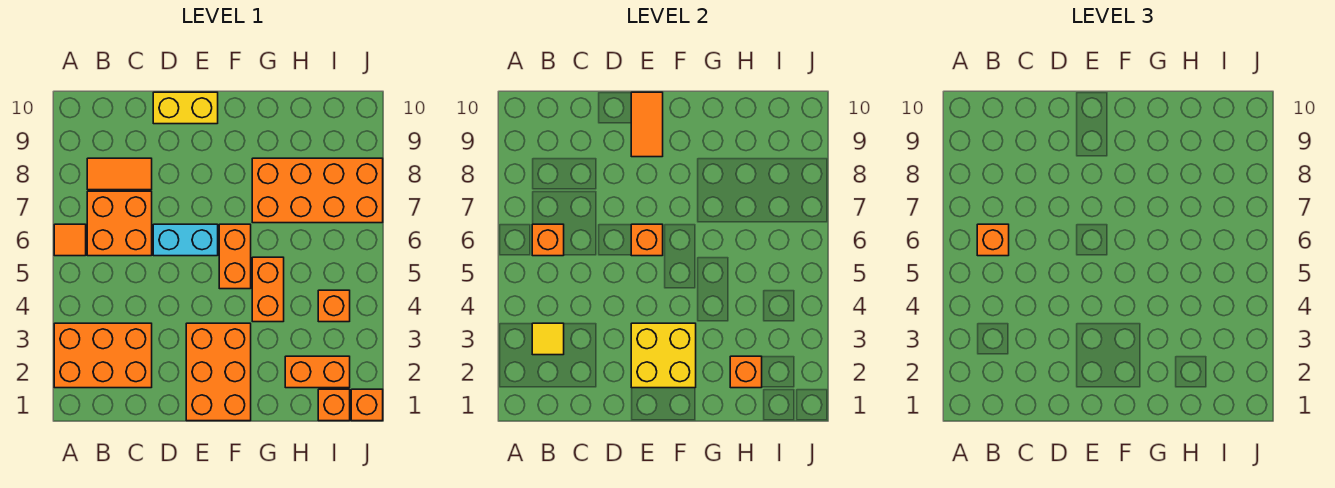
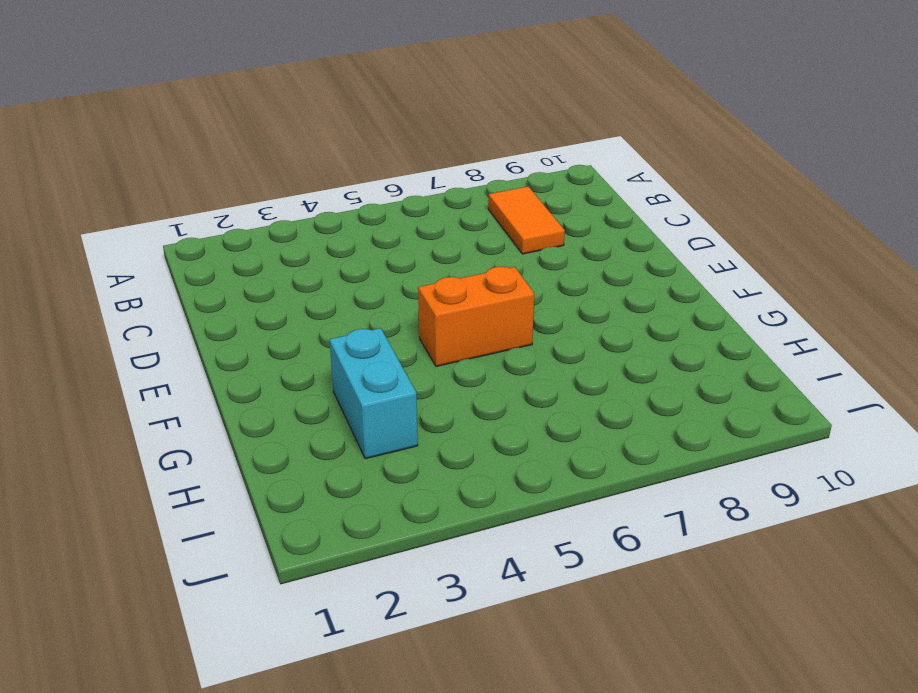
cyan brick G3:H3 level 1 -> cyan brick D6:E6 level 1
none -> orange brick A2:C3 level 1
none -> orange tile A6 level 1
none -> orange brick B6:C7 level 1

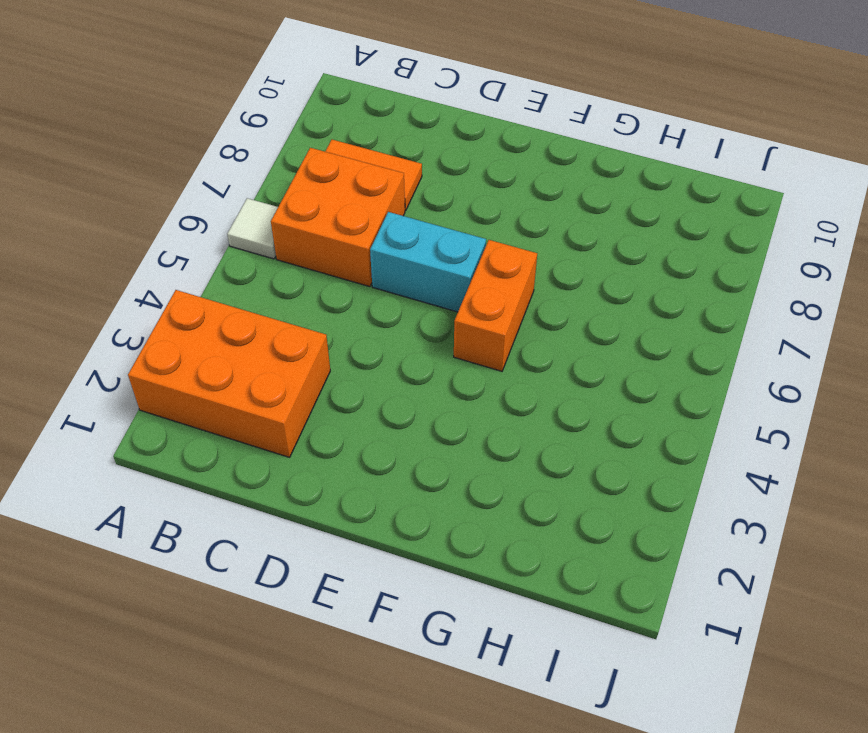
white tile A6 level 1 -> orange tile A6 level 1
none -> yellow brick D10:E10 level 1
none -> orange brick E1:F3 level 1
none -> orange brick G4:G5 level 1

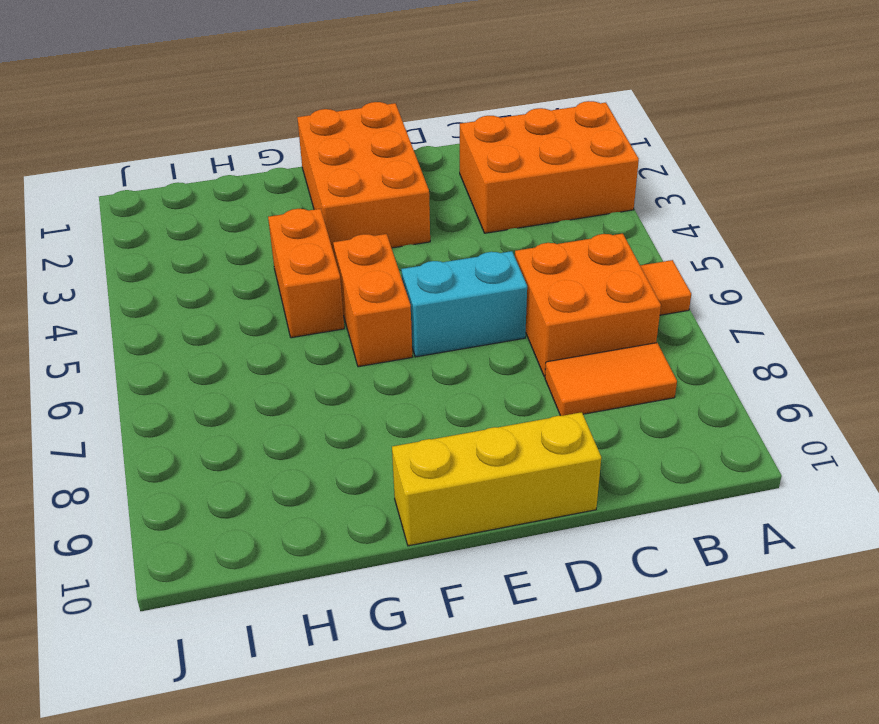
yellow brick D10:F10 level 1 -> yellow brick D10:E10 level 1
none -> orange brick G7:J8 level 1
none -> orange brick H2:I2 level 1
none -> orange brick I1 level 1

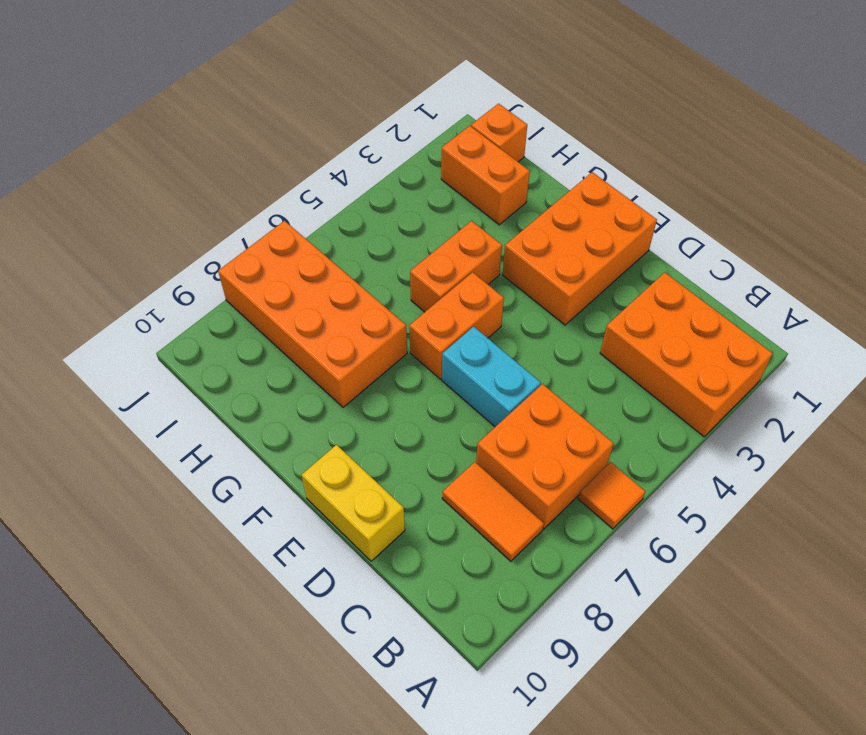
none -> orange brick I4 level 1
none -> orange brick J1 level 1
none -> yellow tile B3 level 2

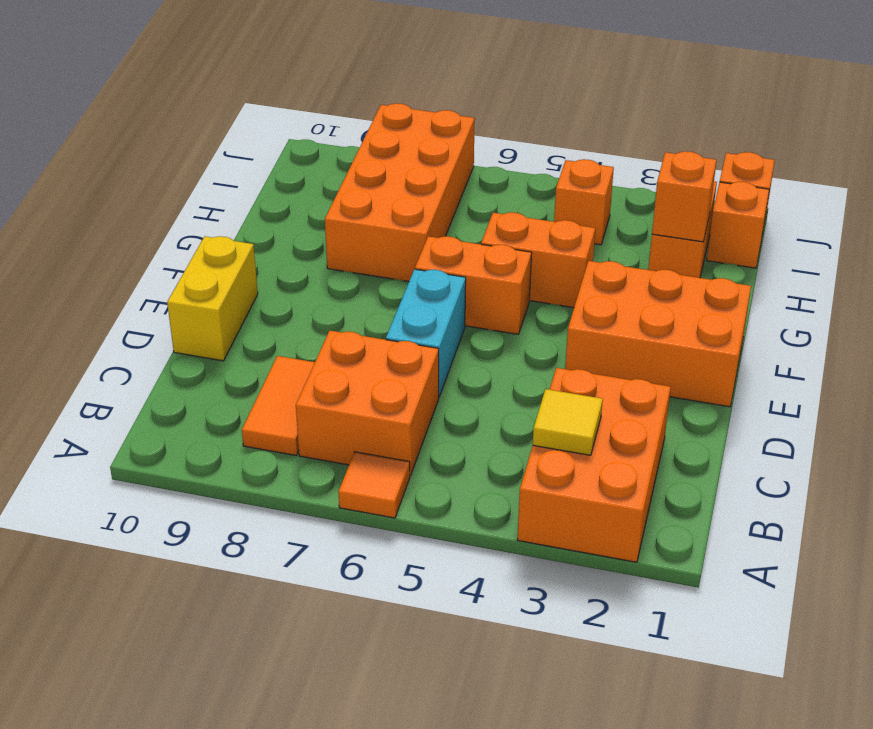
none -> orange brick B6 level 2
none -> yellow brick E2:F3 level 2
none -> orange brick E6 level 2

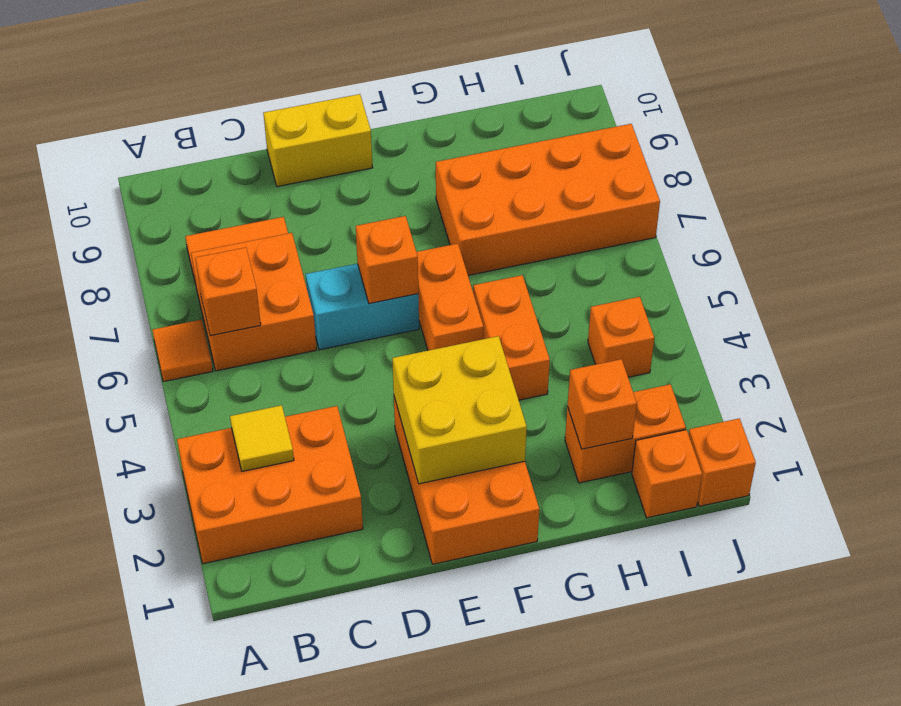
none -> orange tile E9:E10 level 2
none -> orange brick B6 level 3

